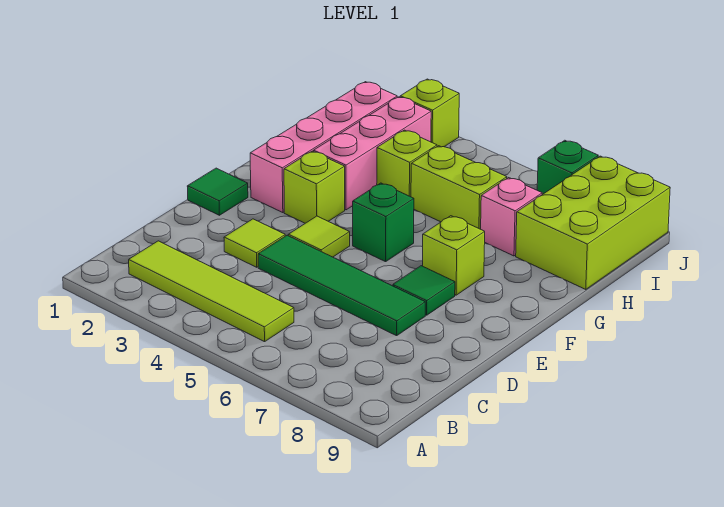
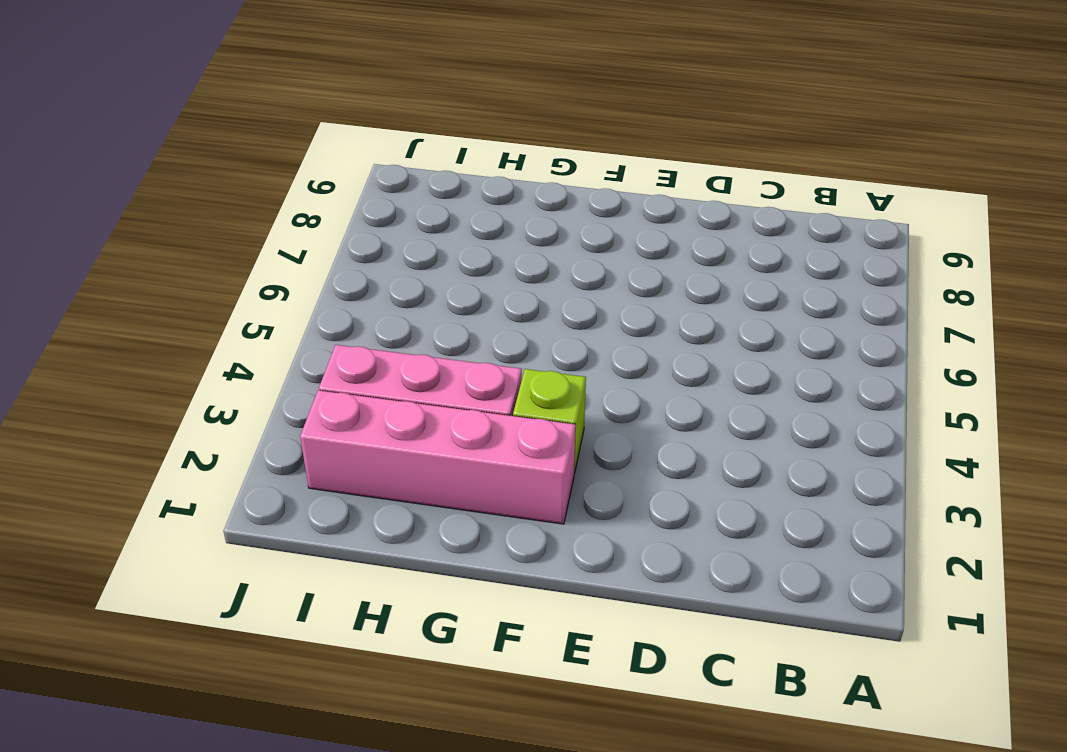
none -> lime tile B2:B5 level 1
none -> lime tile D3 level 1
none -> green tile D4:D7 level 1

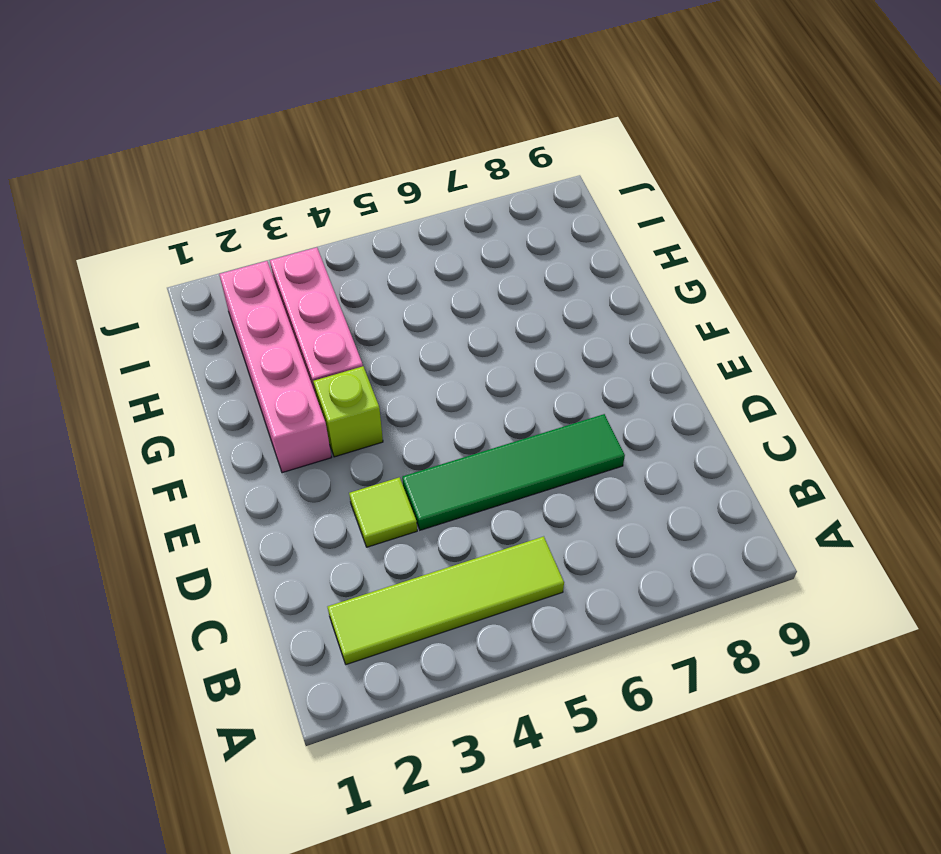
none -> green tile E1 level 1
none -> lime tile E4 level 1
none -> green tile E7 level 1

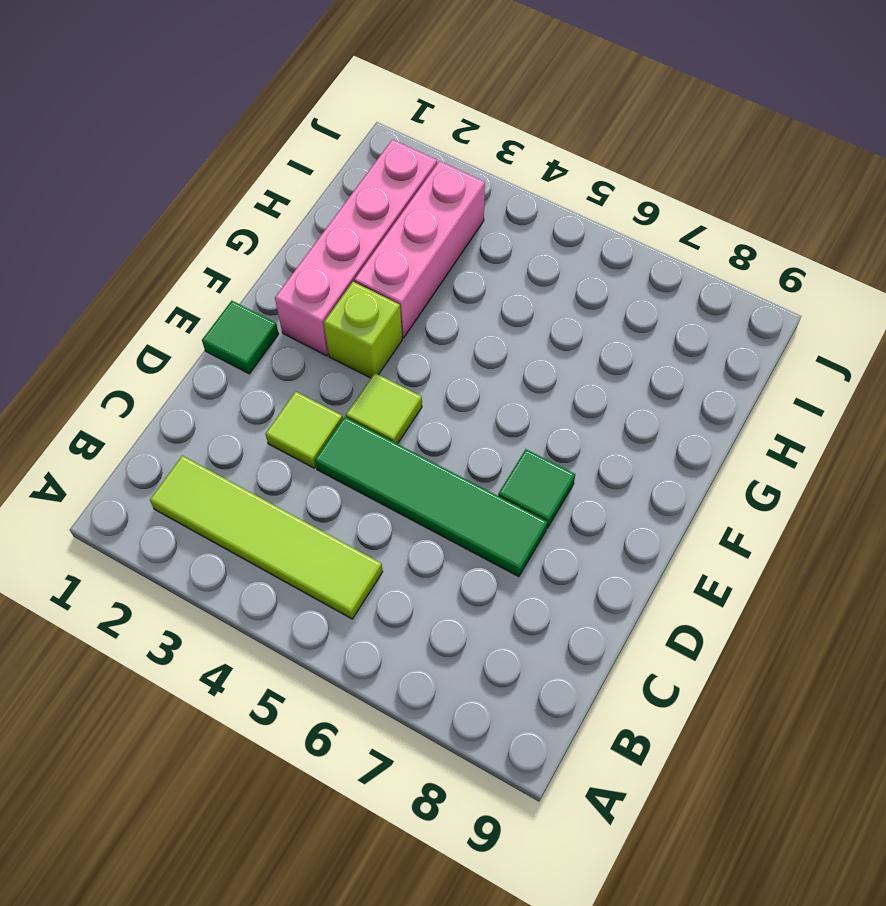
none -> green brick F5 level 1
none -> lime brick F7 level 1
none -> lime brick H4 level 1

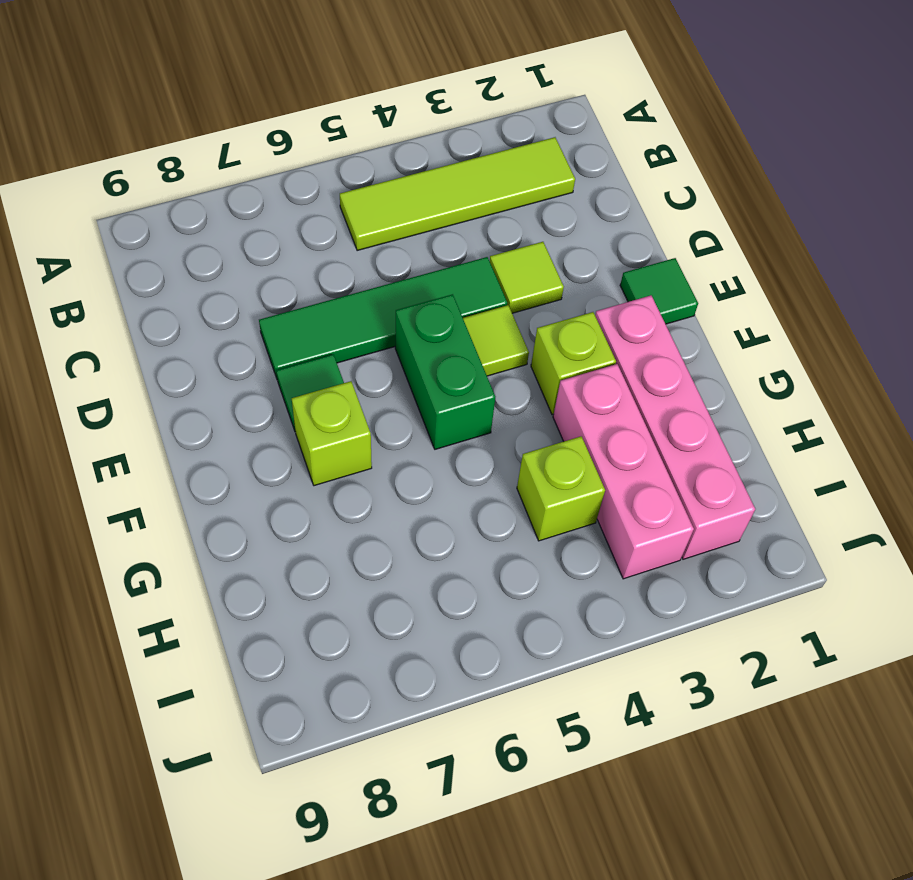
green brick E5:F5 level 1 -> green brick F5 level 1
none -> lime brick H5:H6 level 1
none -> pink brick H7 level 1
none -> lime brick H8:J9 level 1

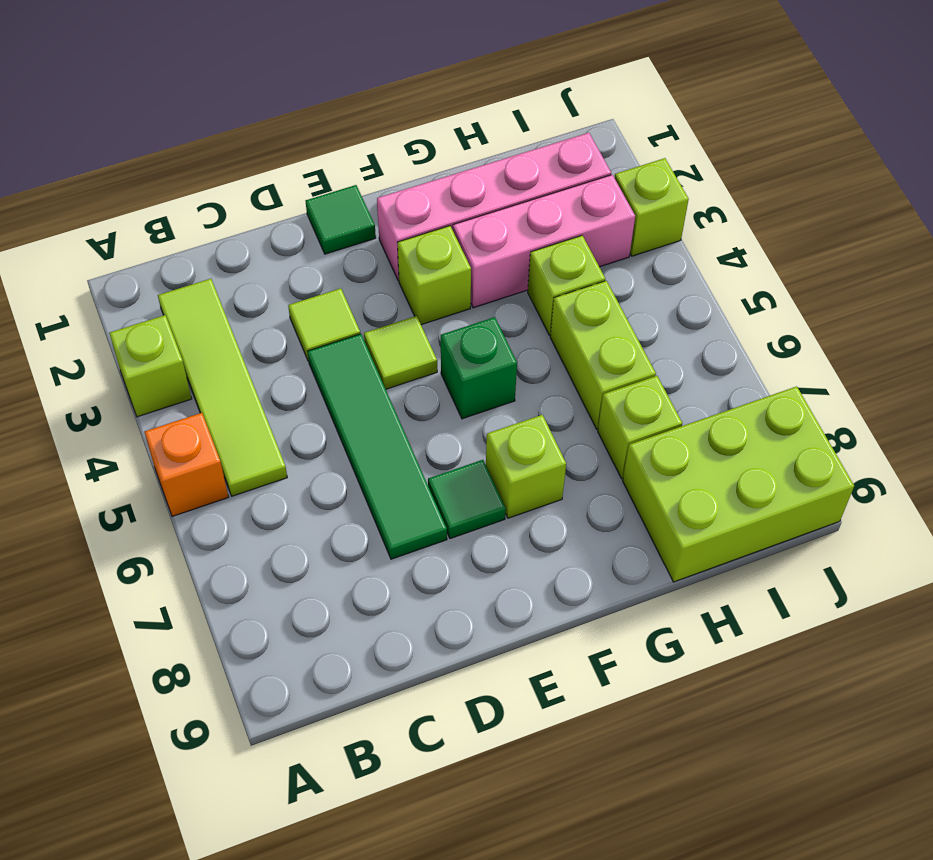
lime brick A3 level 1 -> none
orange brick A5 level 1 -> none
lime brick H7 level 1 -> pink brick H7 level 1
none -> green brick J7 level 1

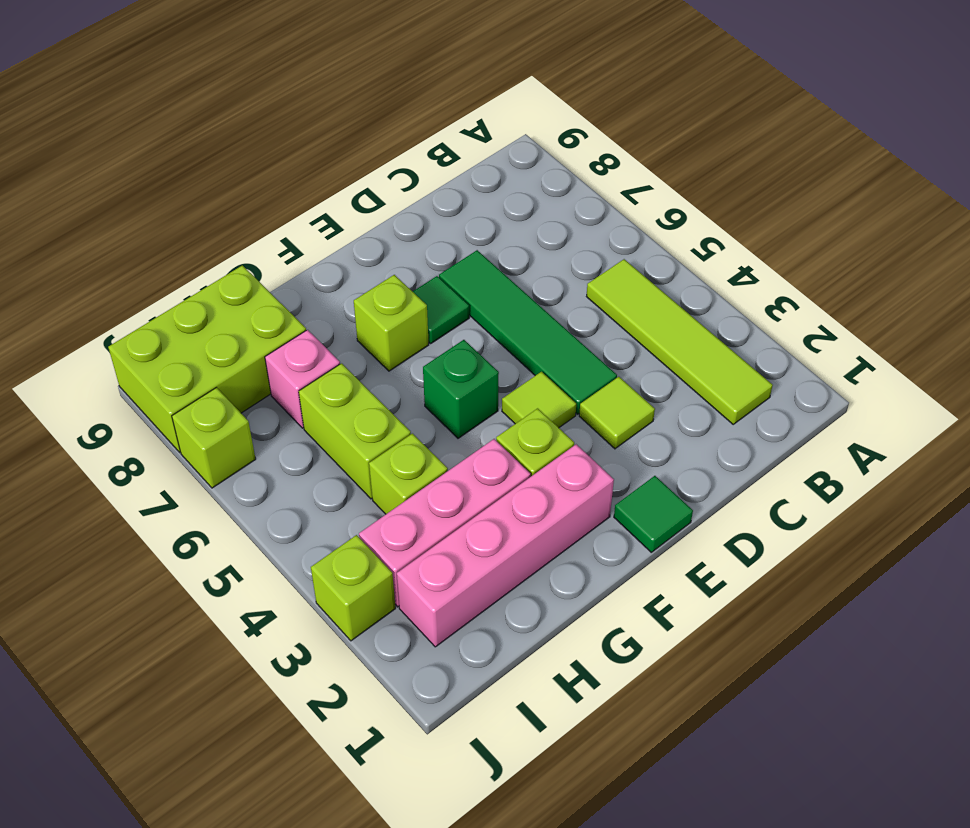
lime brick J7 level 1 -> green brick J7 level 1

